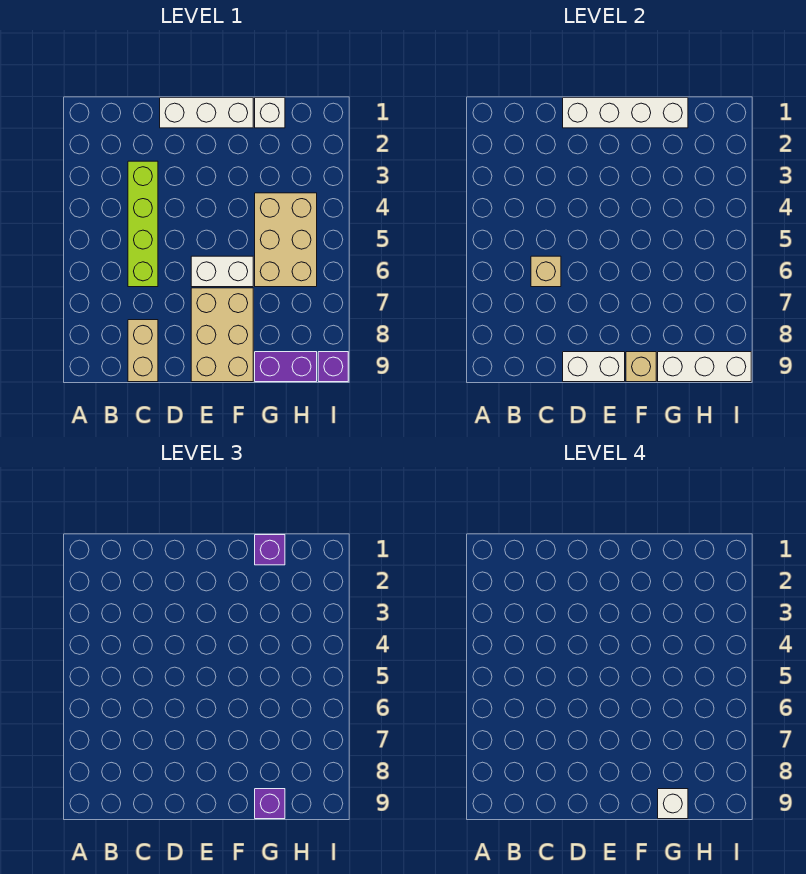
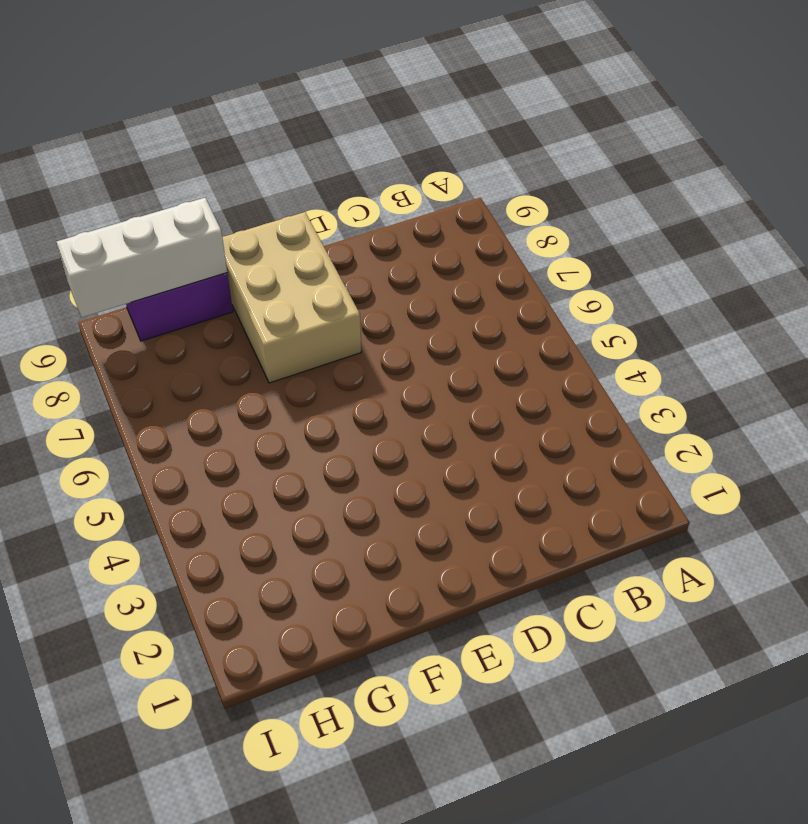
none -> lime brick C3:C6 level 1
none -> tan brick C8:C9 level 1
none -> white brick D1:F1 level 1

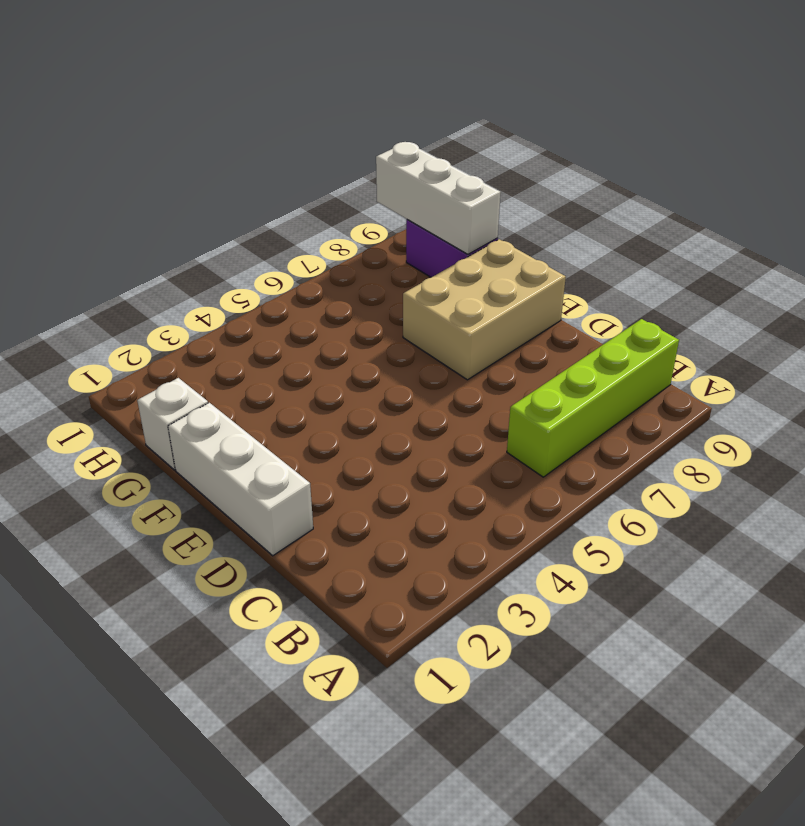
lime brick B6:B9 level 1 -> lime brick C3:C6 level 1
none -> tan brick C8:C9 level 1
none -> white brick E6:F6 level 1
none -> tan brick G4:H6 level 1

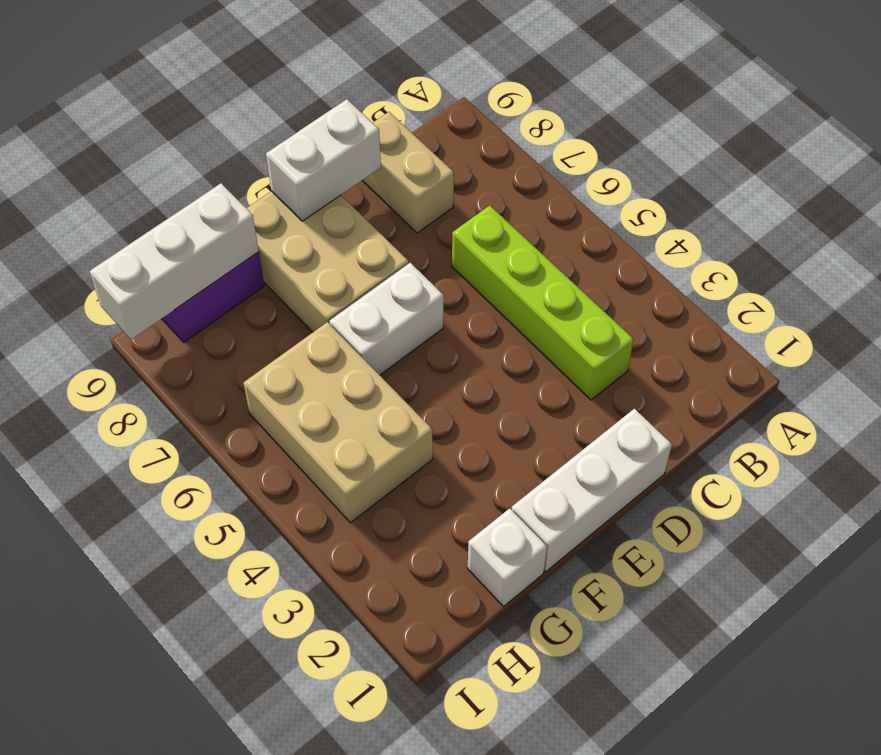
none -> purple brick I9 level 1
none -> tan brick C6 level 2
none -> white brick D1:G1 level 2

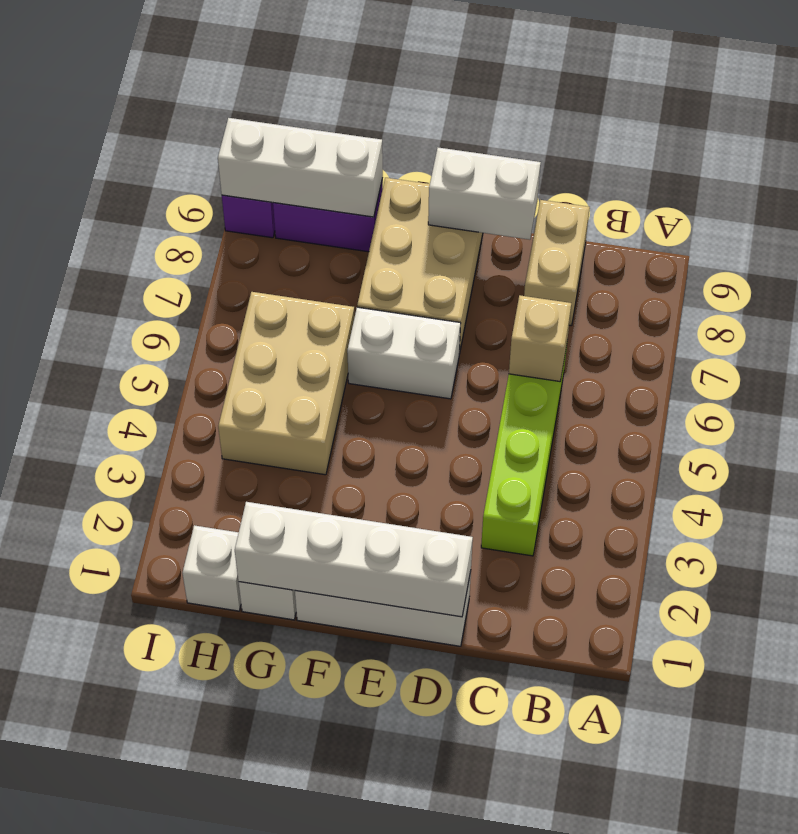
white brick H1 level 1 -> white brick G9 level 4
none -> tan brick F9 level 2
none -> purple brick G1 level 3
none -> purple brick G9 level 3

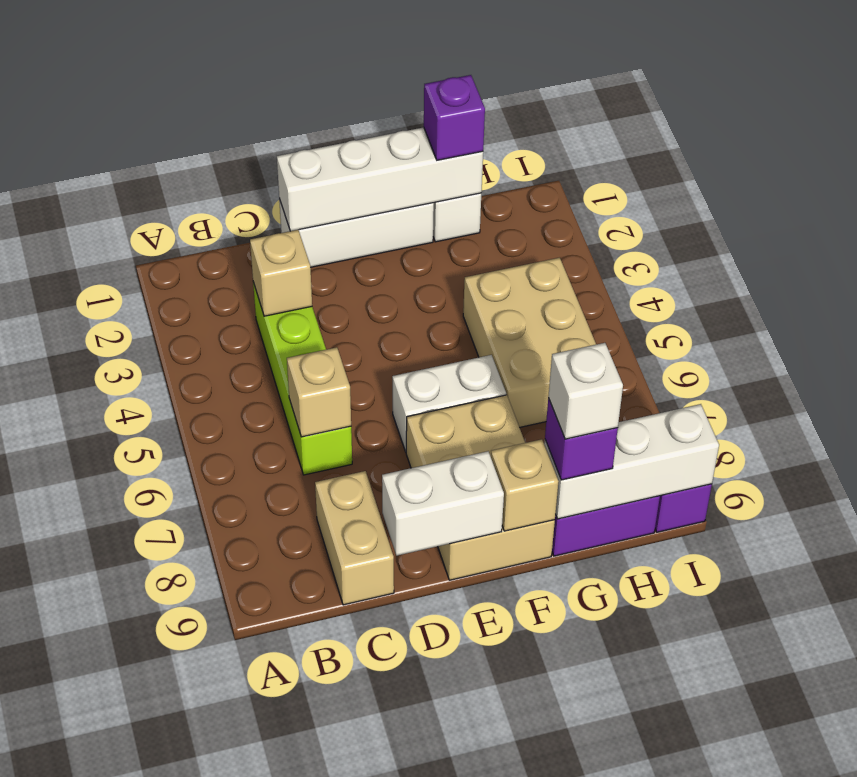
tan brick C3 level 2 -> none

